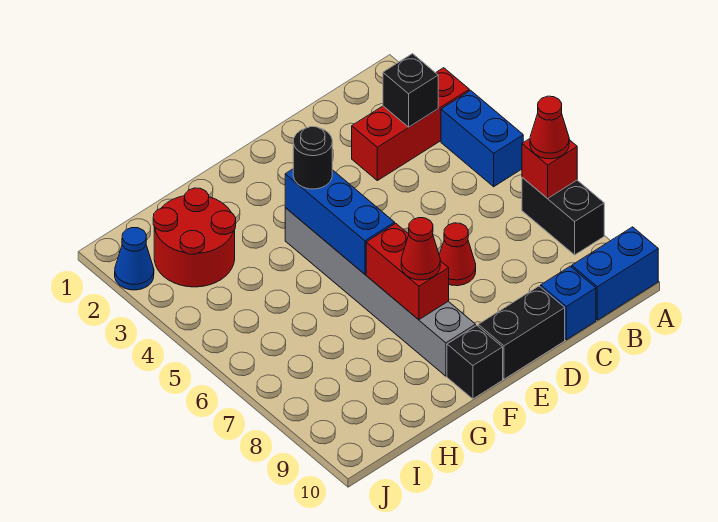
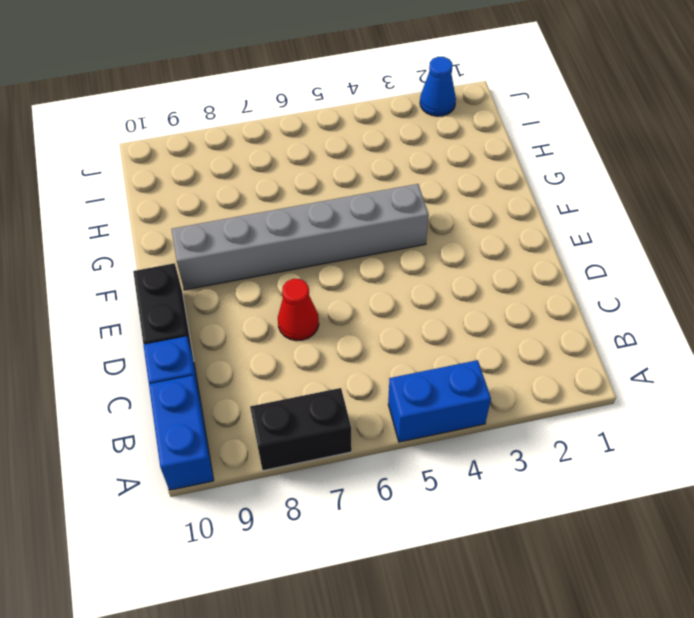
none -> red brick A3:C3 level 1
none -> black brick F10 level 1
none -> red round brick H2:I3 level 1

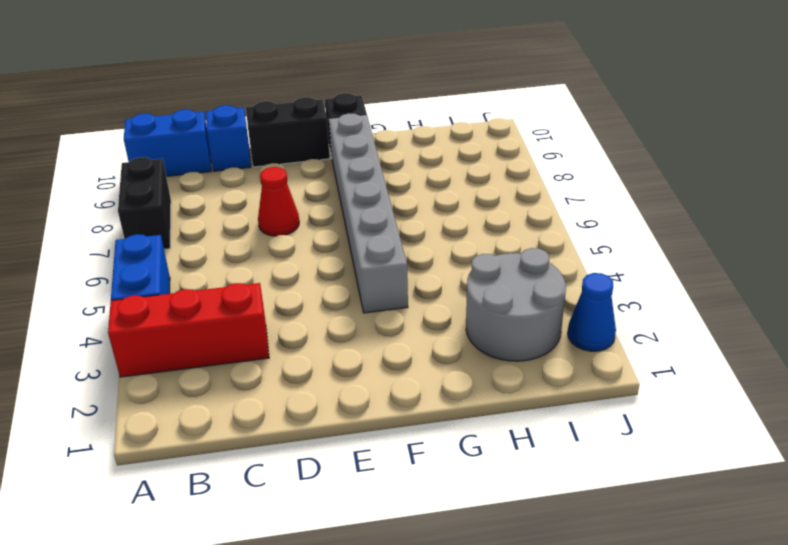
grey round brick H2:I3 level 1 -> red round brick H2:I3 level 1
none -> red brick A7 level 2
none -> black brick B3 level 2
none -> blue brick F4:F6 level 2

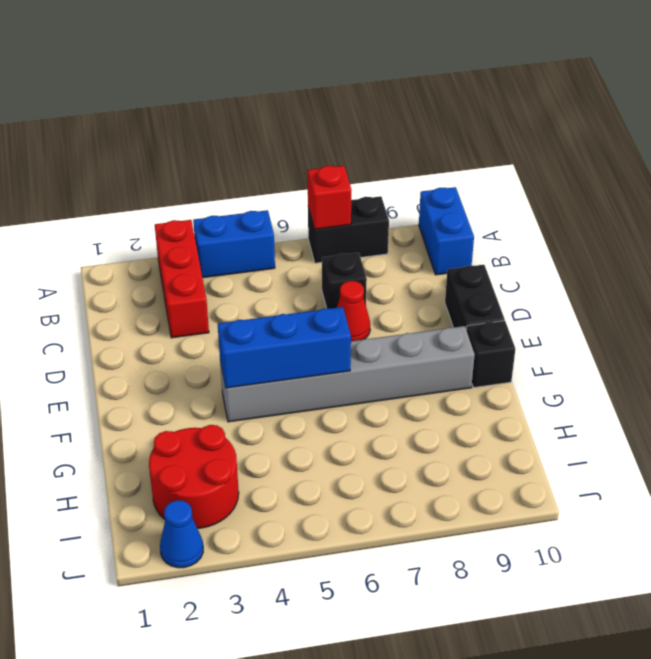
black brick C7 level 1 -> black brick B3 level 2
none -> blue brick C10 level 1
none -> red brick F7:F8 level 2
none -> red cone A7 level 3

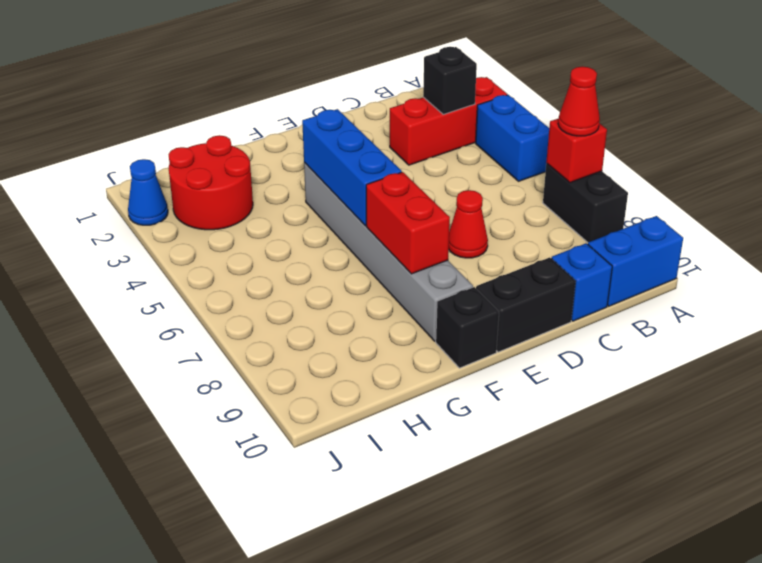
none -> black round brick F4 level 3
none -> red cone F8 level 3

